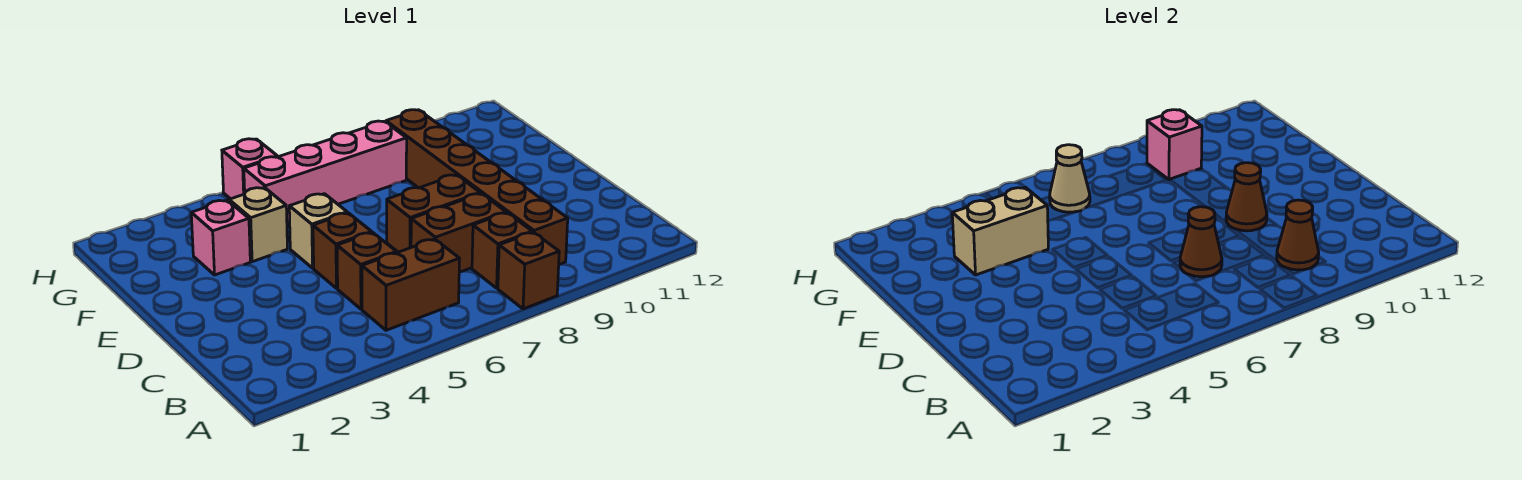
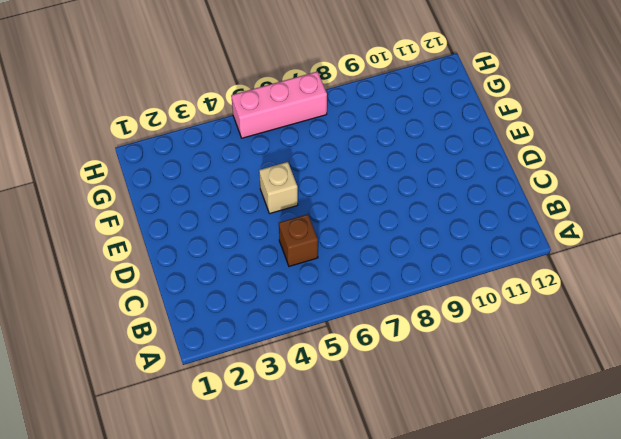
pink brick H5:H7 level 1 -> pink brick H5 level 1
none -> brown brick A8 level 1
none -> brown brick B5:B6 level 1
none -> brown brick B8 level 1

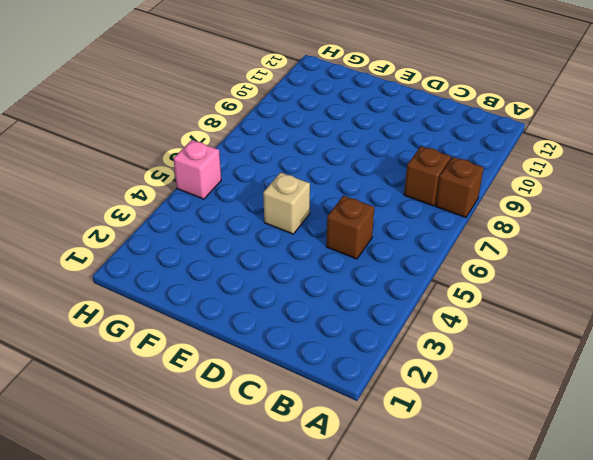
none -> brown brick B5:B6 level 1
none -> brown brick B9:G9 level 1
none -> brown brick C7:C8 level 1

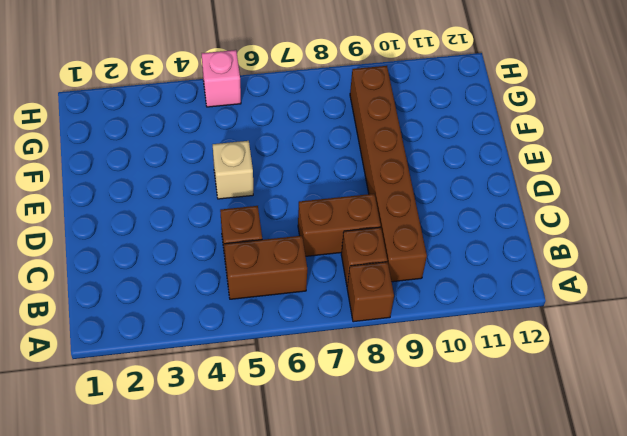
none -> brown brick D5 level 1
none -> brown brick D7:D8 level 1
none -> pink brick F3 level 1

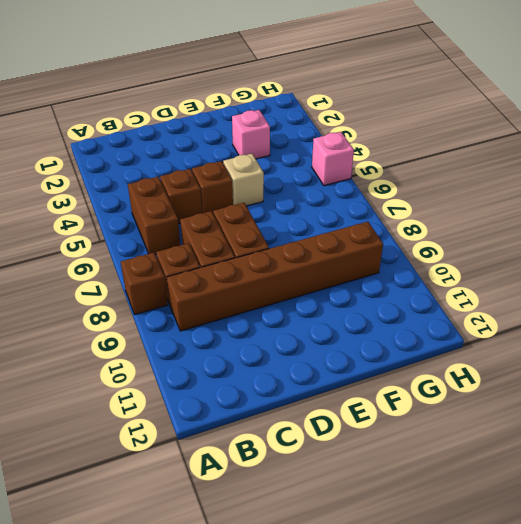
none -> tan brick F4 level 1
none -> pink brick G5:G8 level 1
none -> brown cone B9 level 2

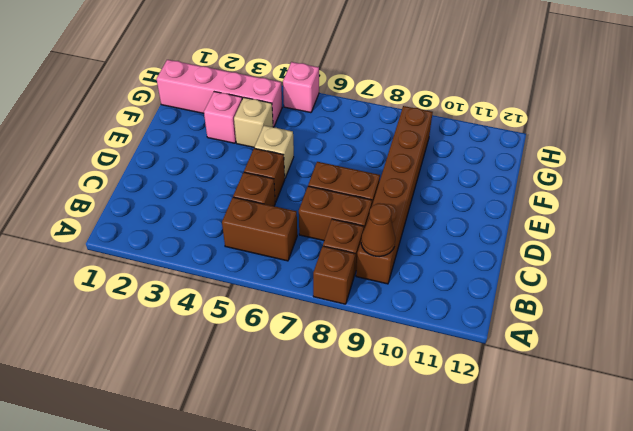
pink brick G1:G4 level 1 -> pink brick G5:G8 level 1
none -> brown cone C7 level 2
none -> brown cone D9 level 2
none -> tan brick F3:F4 level 2

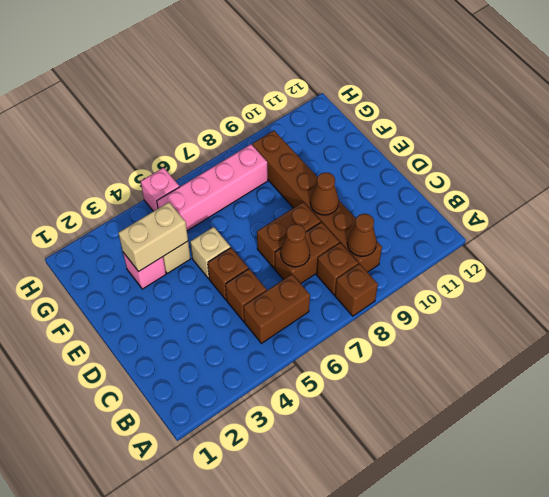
none -> tan cone G6 level 2
none -> pink brick G9 level 2

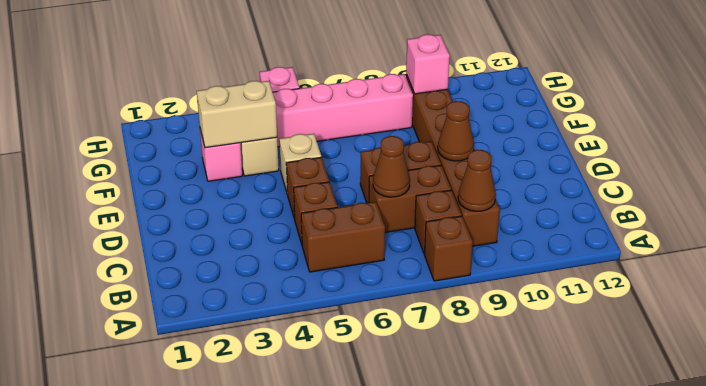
none -> tan cone G6 level 2

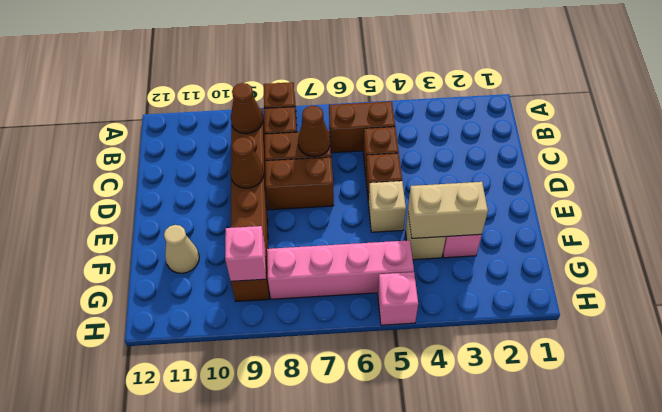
tan cone F11 level 1 -> tan cone G6 level 2

